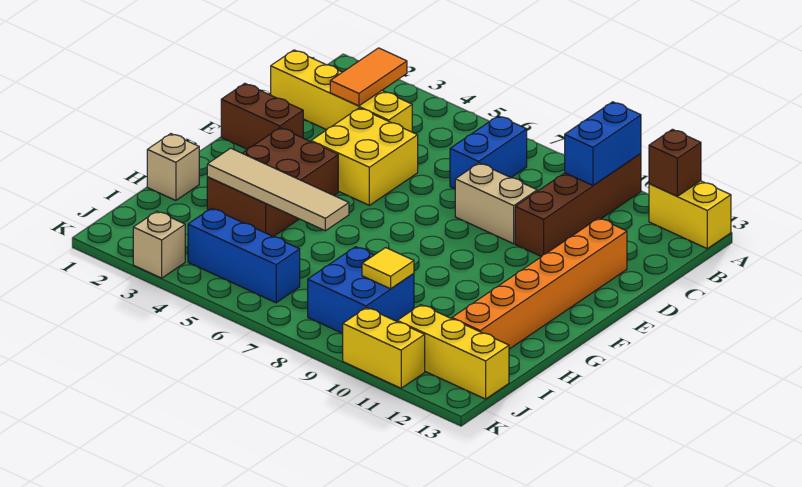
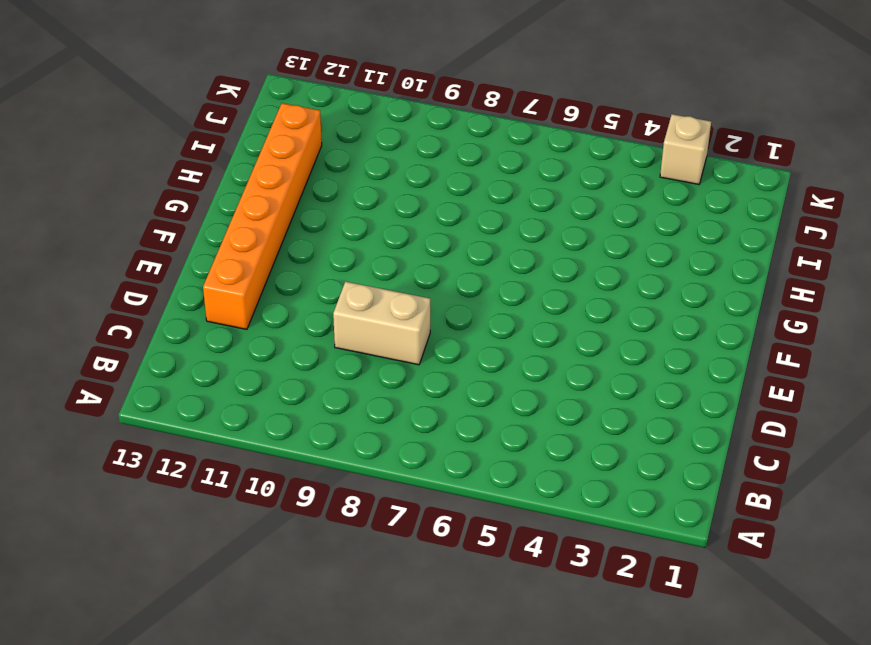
none -> brown brick A10:D10 level 1
none -> yellow brick A12:A13 level 1
none -> blue brick B7:C7 level 1

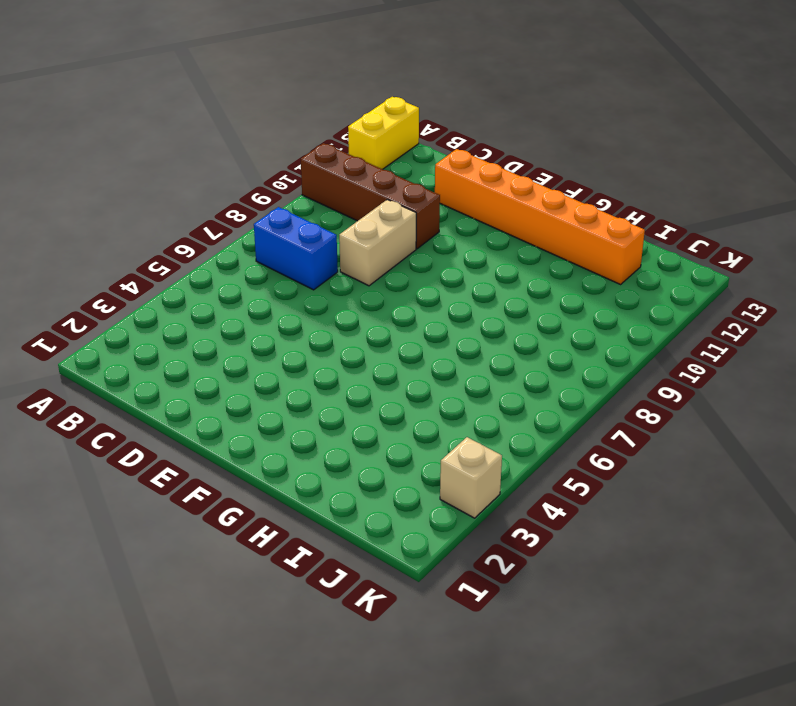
none -> yellow brick C1:C4 level 1
none -> yellow brick D4:E5 level 1
none -> brown brick E1:E2 level 1

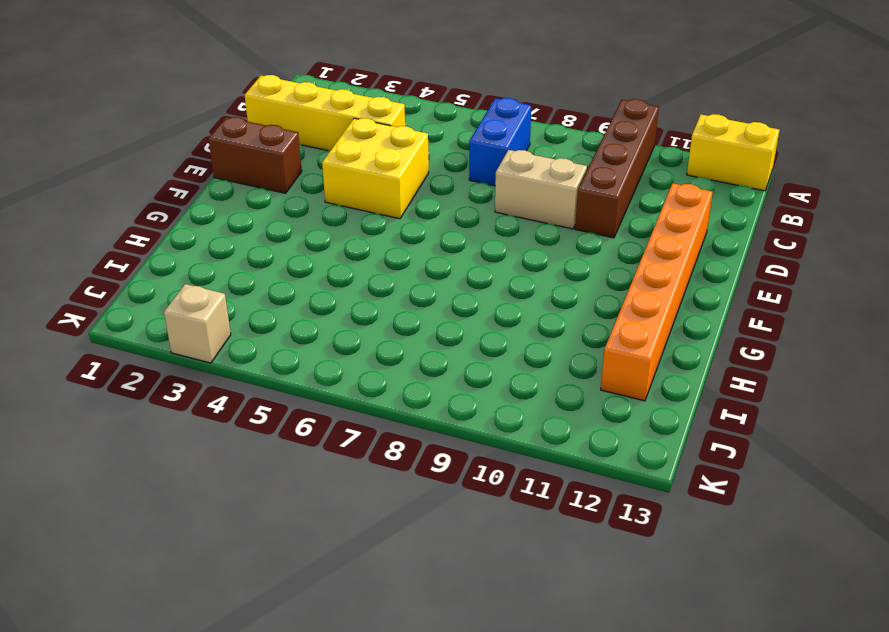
none -> brown brick F3:H4 level 1
none -> tan brick H1 level 1
none -> blue brick I8:J9 level 1

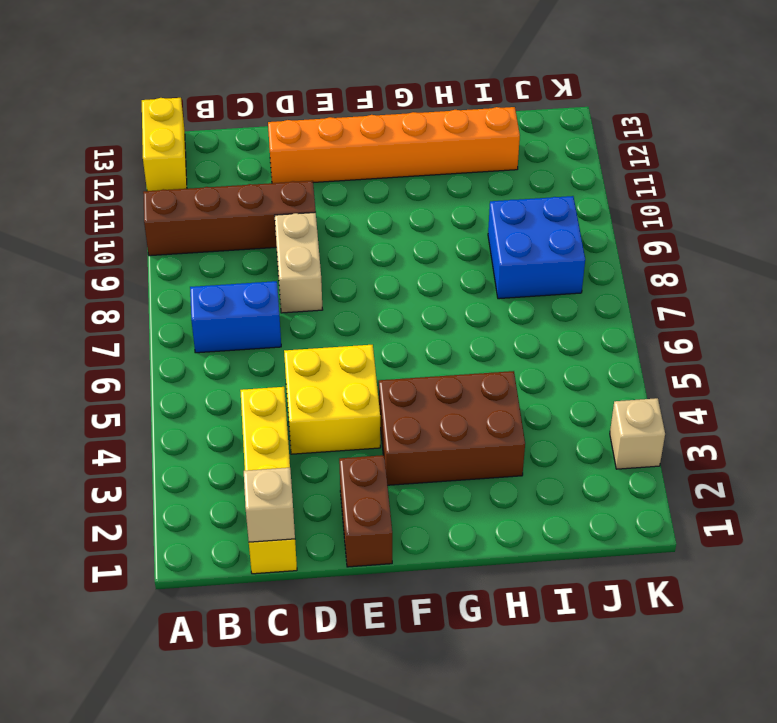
tan brick C1 level 2 -> tan brick H1 level 1
none -> blue brick J4:J6 level 1
none -> yellow brick J11:J13 level 1
none -> yellow brick K10:K11 level 1

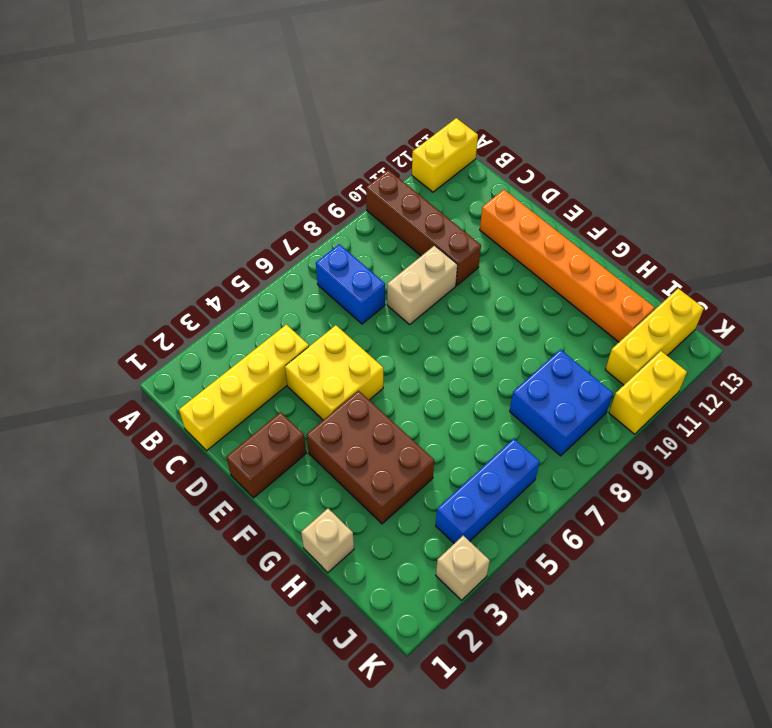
none -> blue brick A10:B10 level 2
none -> brown brick A12 level 2
none -> orange tile B3:C3 level 2

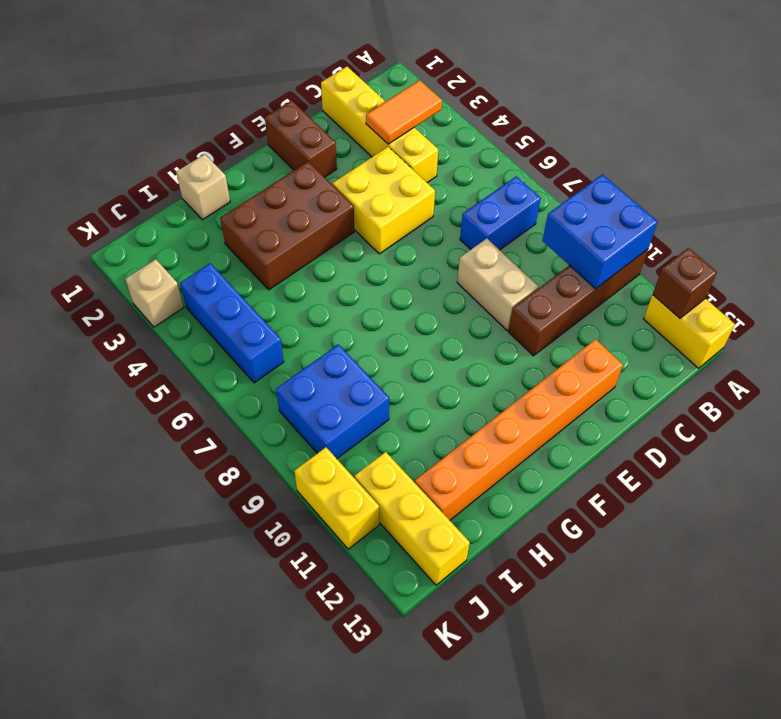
blue brick A9:B10 level 2 -> blue brick A10:B10 level 2
none -> tan tile H3:H6 level 2
none -> yellow tile I9 level 2

